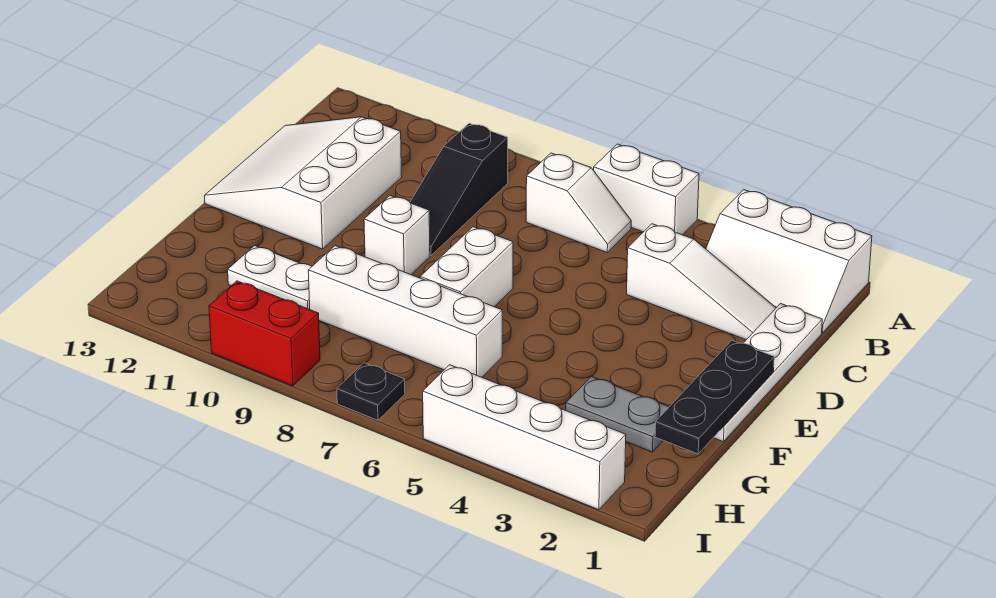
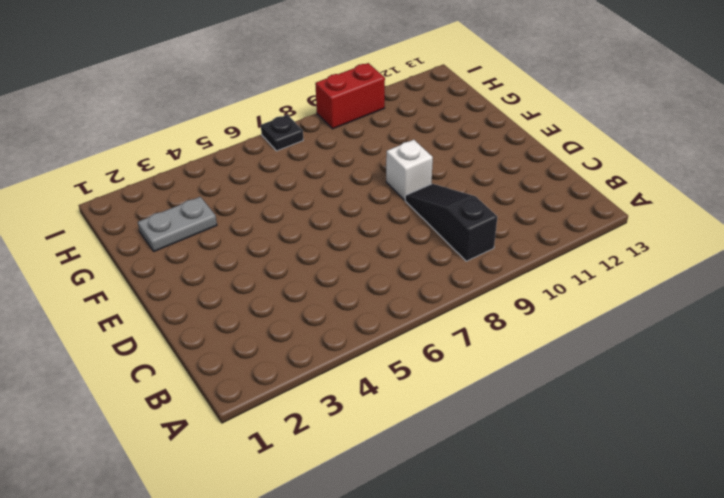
none -> white slope A1:B3 level 1 top A
none -> white brick A5:A6 level 1
none -> white slope B6:B7 level 1 top 7

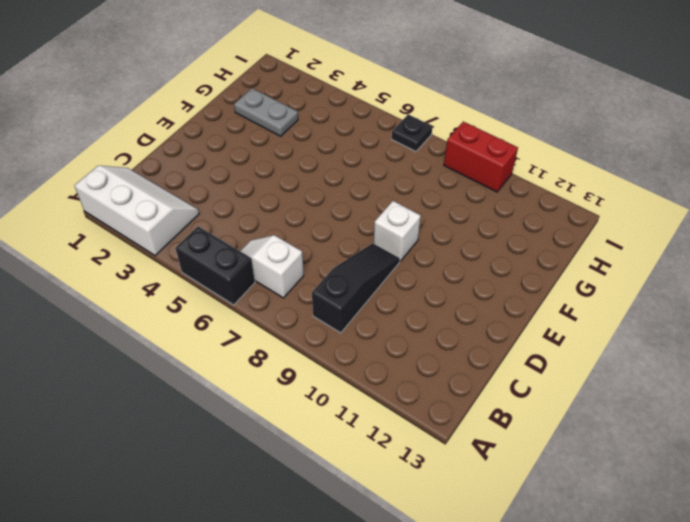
black brick A5:A6 level 1 -> white brick A5:A6 level 1
none -> white plate C1:F1 level 1
none -> white slope C2:C4 level 1 top 4
none -> white slope C11:E13 level 1 top 11

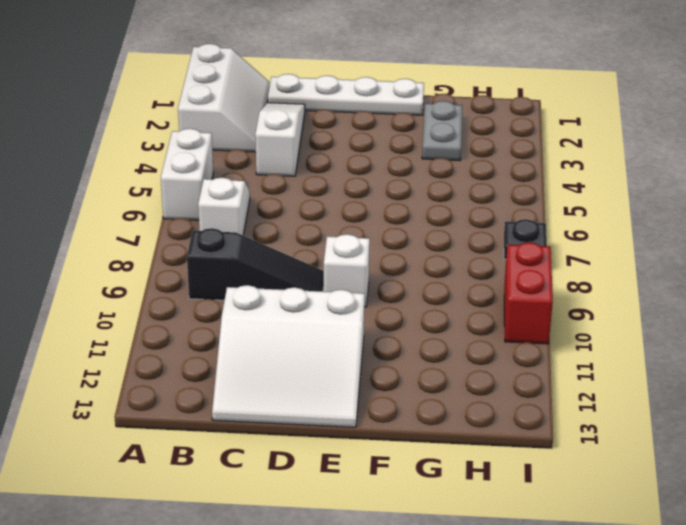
none -> white brick E7:F7 level 1
none -> white brick G6:G9 level 1
none -> white plate G10:G11 level 1

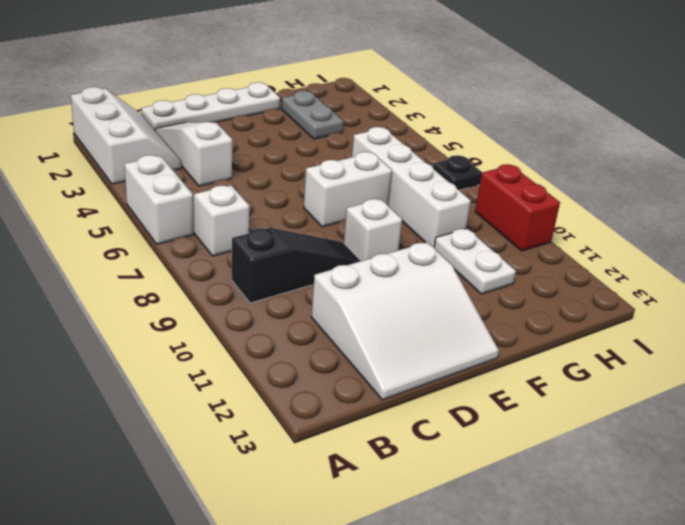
none -> white brick I2:I5 level 1
none -> black plate E1:G1 level 2

